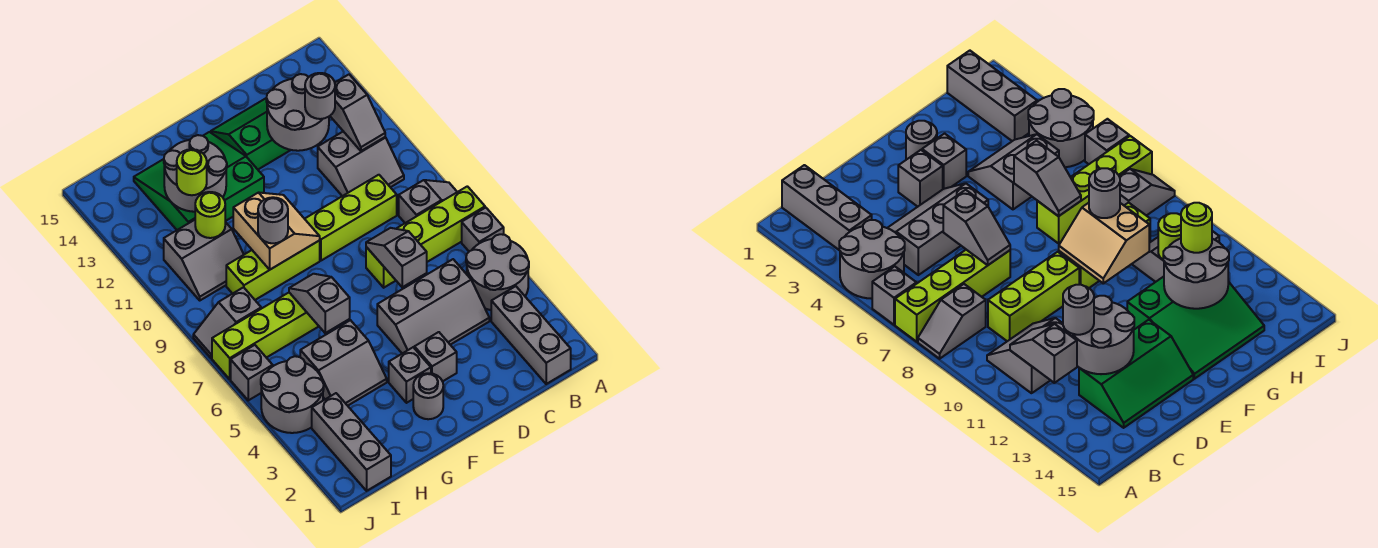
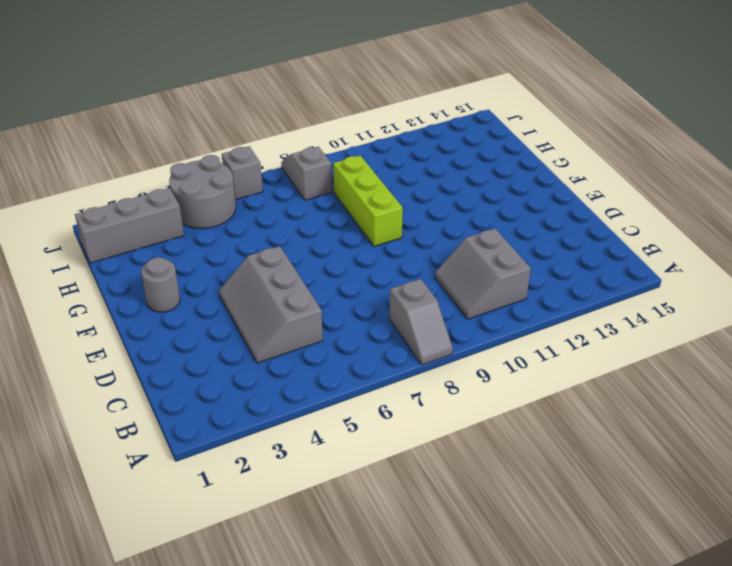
none -> grey round brick A4:B5 level 1
none -> grey brick A6 level 1
none -> lime brick A7:D7 level 1
none -> grey brick B1:B3 level 1

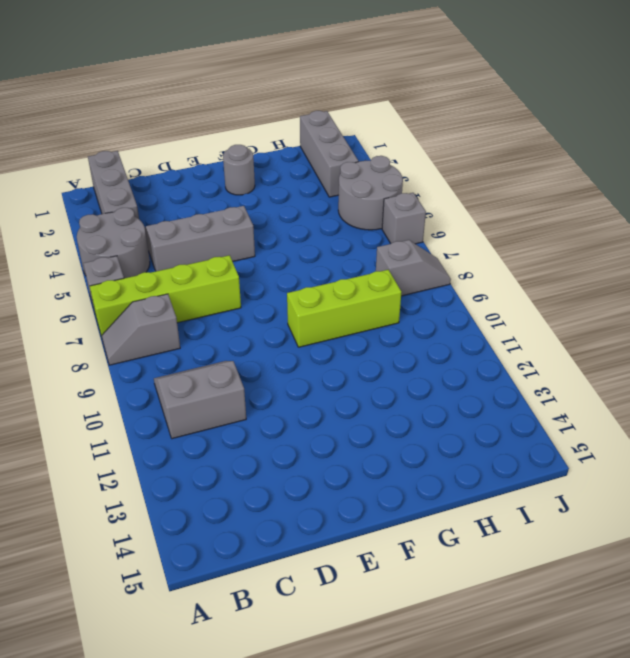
none -> lime brick C9:E9 level 1
none -> green slope C13:E14 level 1 top 13
none -> grey brick E3 level 1
none -> grey brick F3 level 1

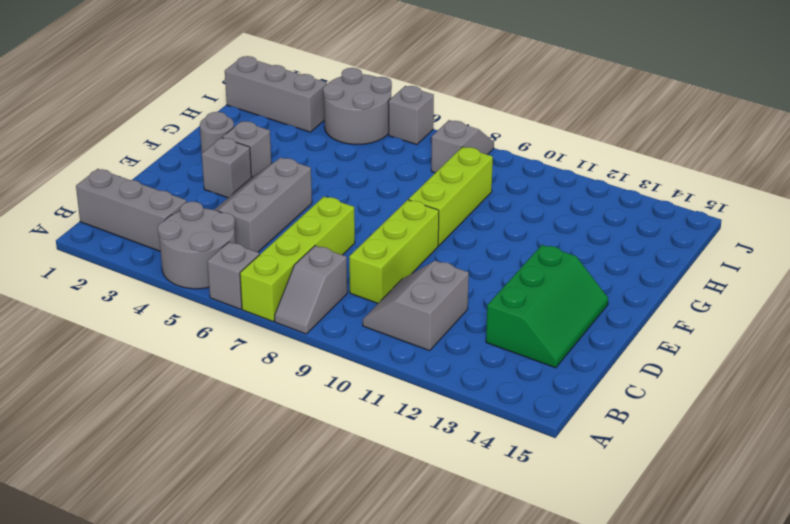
none -> green slope F12:H14 level 1 top 12
none -> grey slope G4:H5 level 1 top 5
none -> lime brick G7:J7 level 1
none -> grey slope H10:I11 level 1 top 11

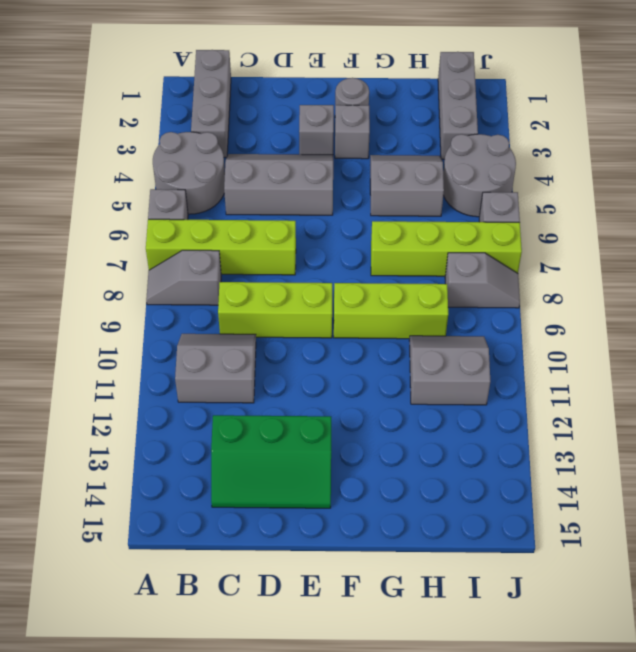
none -> green slope F12:H14 level 1 top 12
none -> grey slope B11:B12 level 2 top 12
none -> grey round brick C12:D13 level 2
none -> grey slope D6:D7 level 2 top 6

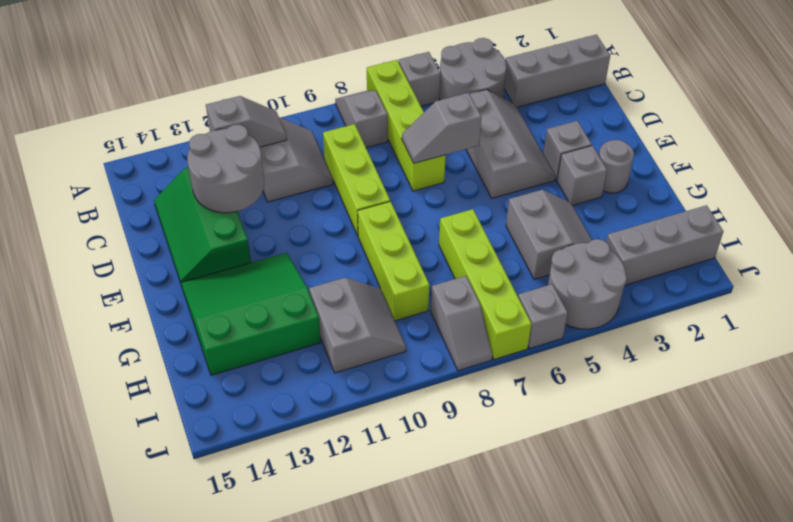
green slope F12:H14 level 1 top H -> green slope F12:H14 level 1 top 12
none -> tan slope F9:G10 level 2 top G
none -> grey slope G6:G7 level 2 top 6
none -> grey round brick G12:H13 level 2
none -> lime round brick H11 level 2

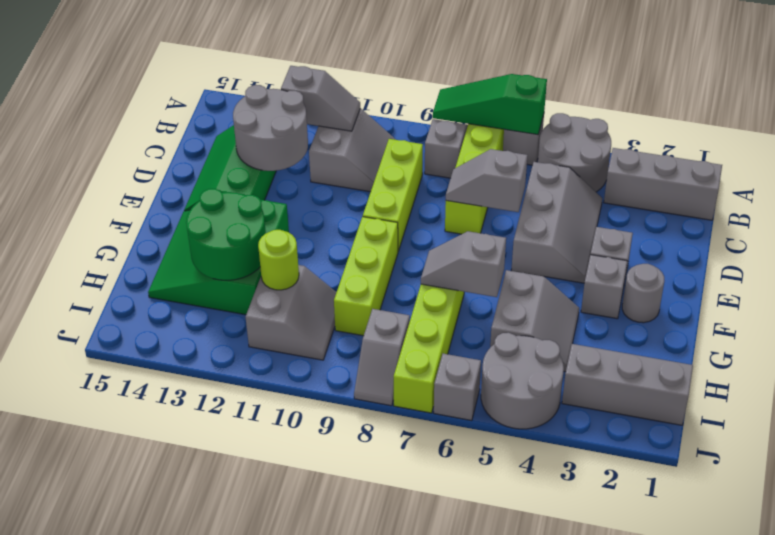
green slope A6:A8 level 2 top 6 -> none
green round brick G12:H13 level 2 -> grey round brick G12:H13 level 2
none -> tan slope F9:G10 level 2 top G
none -> grey round brick C12 level 3
none -> grey round brick G9 level 3
none -> lime round brick H12 level 3

